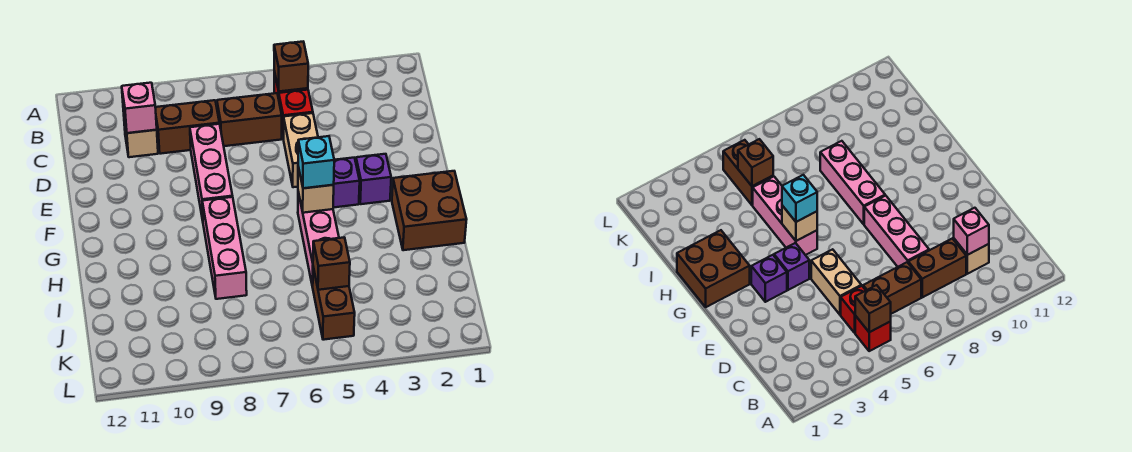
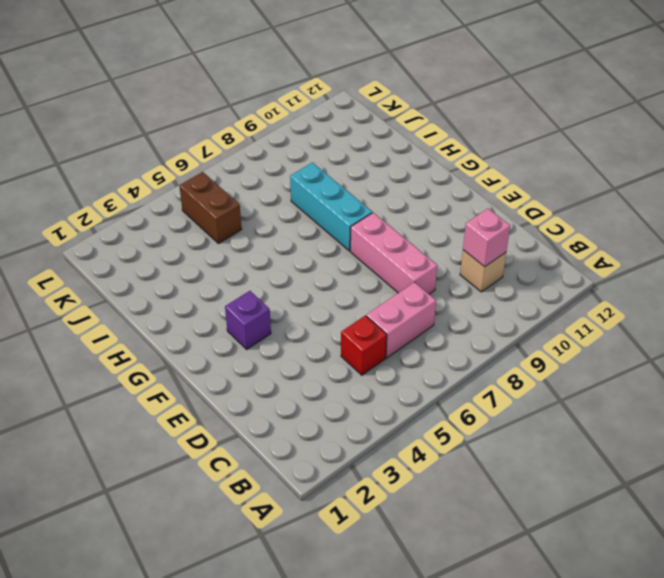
pink brick C6:C7 level 1 -> brown brick C6:C7 level 1
cyan brick G8:I8 level 1 -> pink brick G8:I8 level 1
none -> red brick B5 level 1
none -> brown brick C8:C9 level 1
none -> tan brick D5:E5 level 1

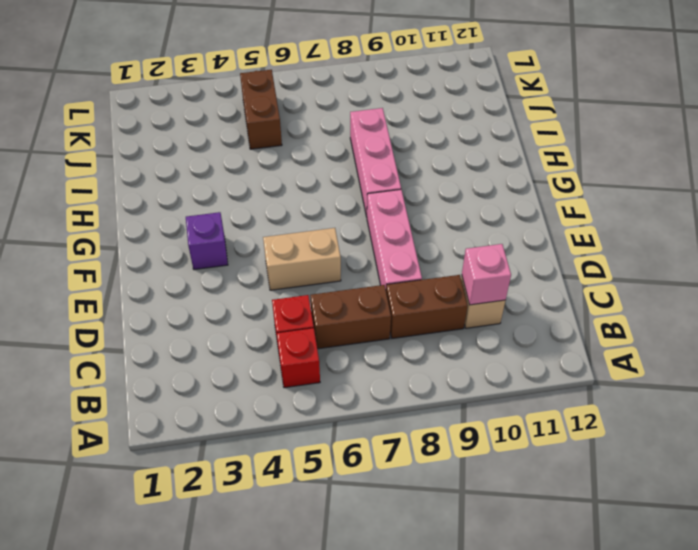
tan brick E5:E6 level 1 -> tan brick D5:E5 level 1
none -> purple brick F4 level 1
none -> brown brick G1:H2 level 1
none -> pink brick G5:I5 level 1

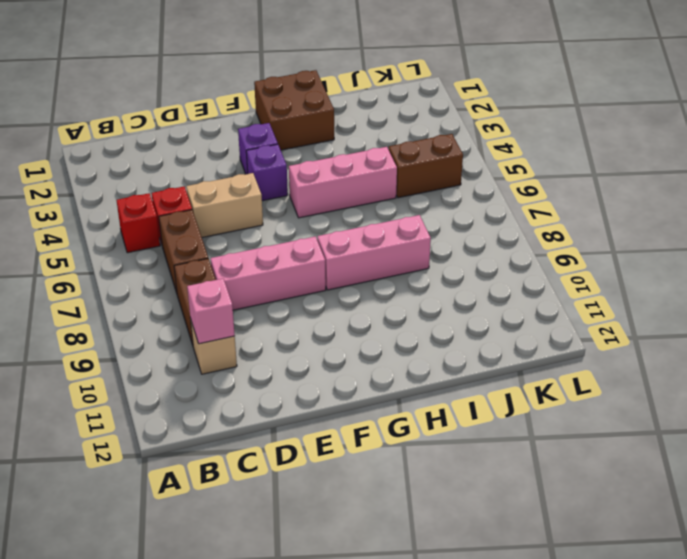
none -> brown brick B5 level 2
none -> tan brick G5 level 2
none -> brown brick J5 level 2

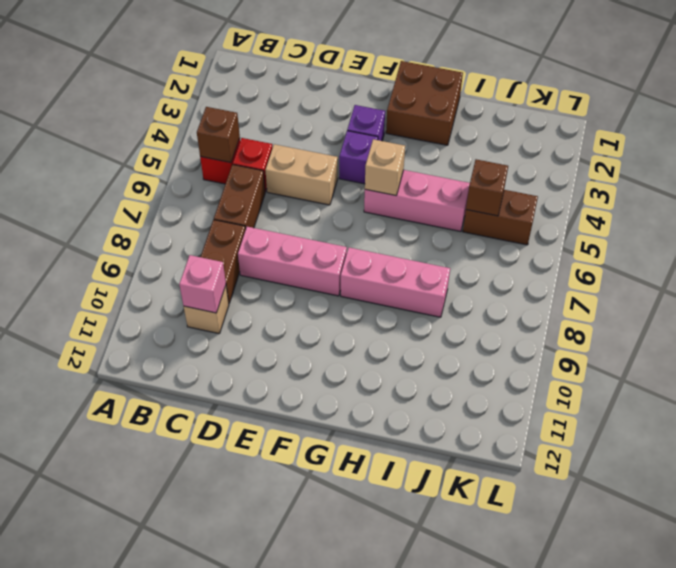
none -> cyan brick G5 level 3

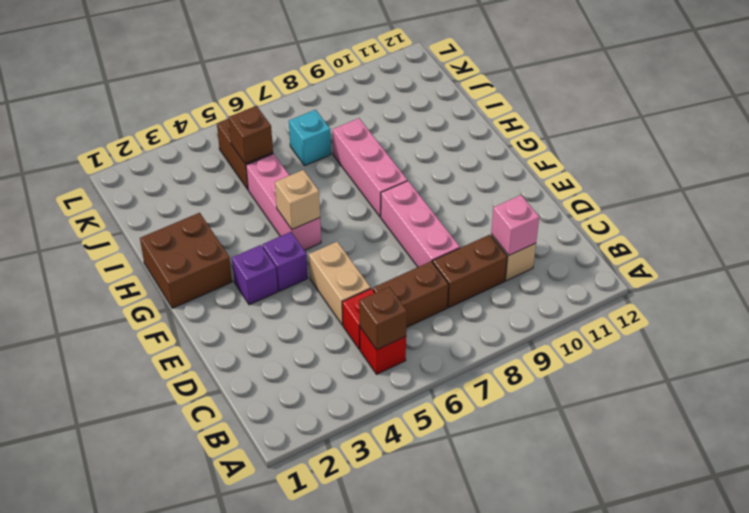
cyan brick J7 level 1 -> cyan brick G5 level 3

